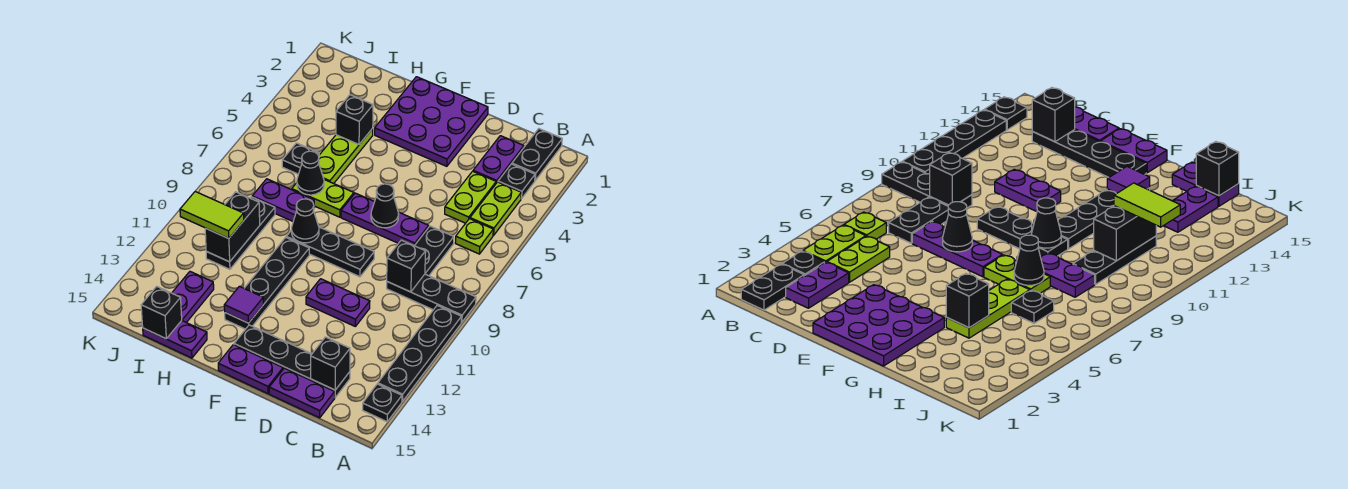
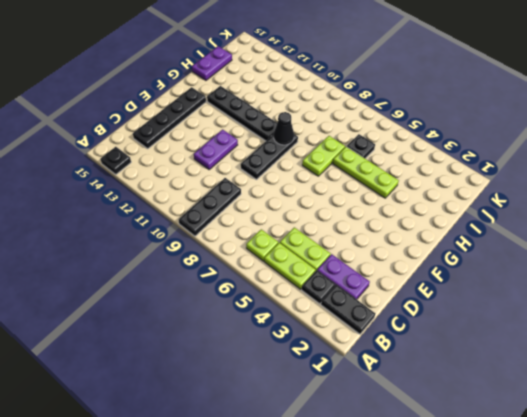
none -> black plate A10:A13 level 1
none -> black plate C7:C8 level 1
none -> purple plate C15:D15 level 1
none -> purple plate D7:F7 level 1

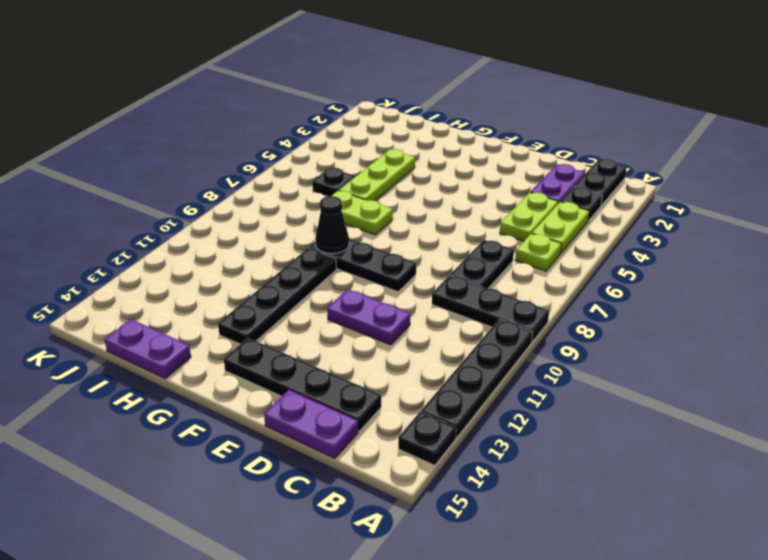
none -> purple plate D7:F7 level 1
none -> purple plate E1:G3 level 1
none -> purple plate E15:F15 level 1
none -> purple plate H8:I8 level 1

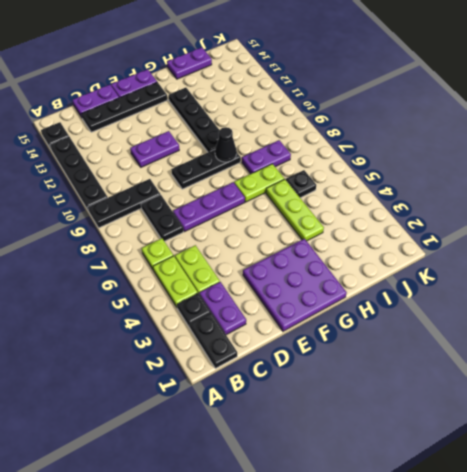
none -> black plate I9:I11 level 1
none -> purple plate I13:I14 level 1
none -> black brick C9 level 2
none -> black brick C14 level 2

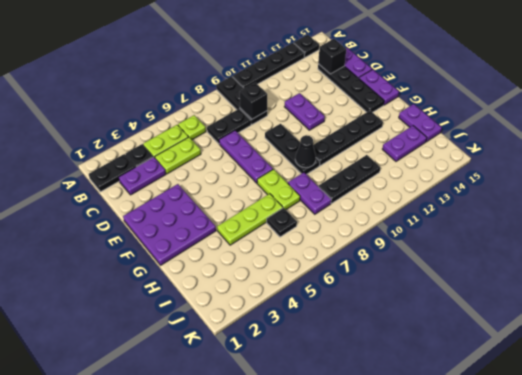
none -> black cone E7 level 2
none -> purple tile G13 level 2
none -> black brick H4 level 2
none -> black cone H7 level 2

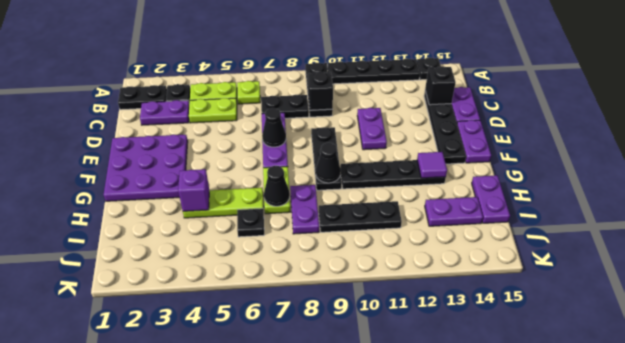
purple brick H4 level 2 -> black brick H4 level 2
none -> black brick I10:I11 level 2
none -> black brick I15 level 2
none -> lime tile I11:J11 level 3

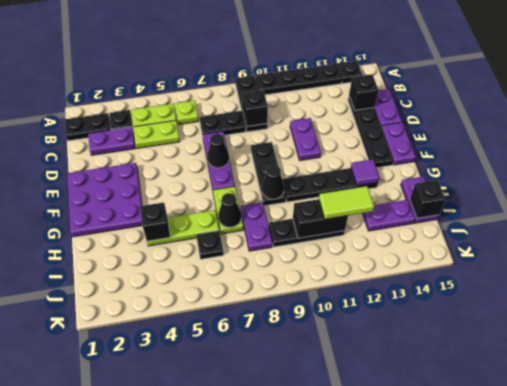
lime tile I11:I12 level 3 -> lime tile I11:J11 level 3

